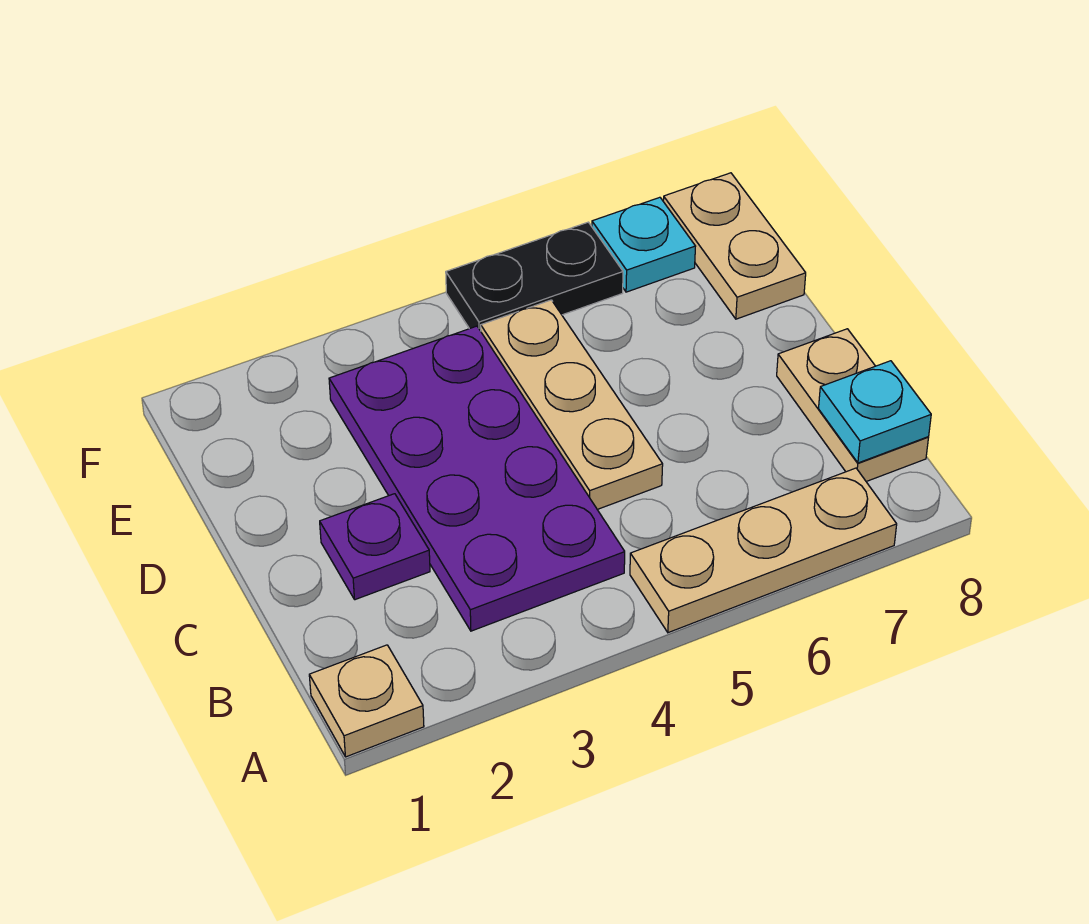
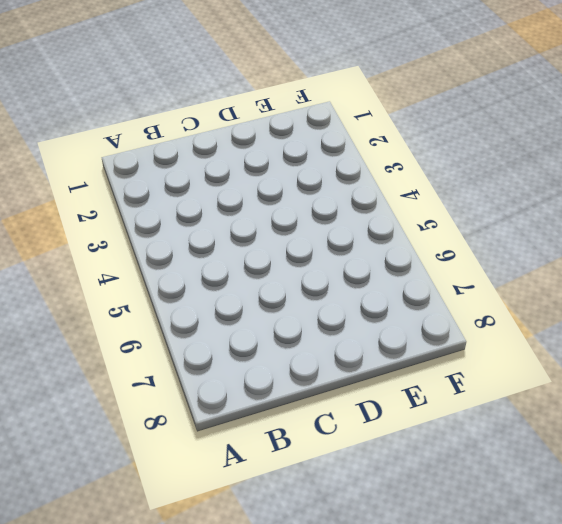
none -> tan plate A1 level 1
none -> tan plate A5:A7 level 1

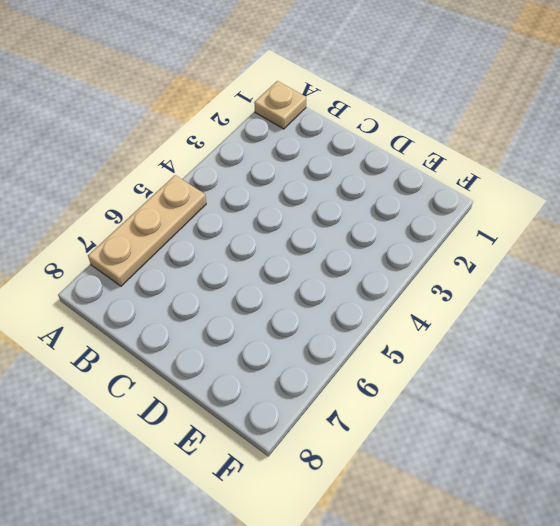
none -> purple plate B3:E4 level 1
none -> tan plate B8:C8 level 1

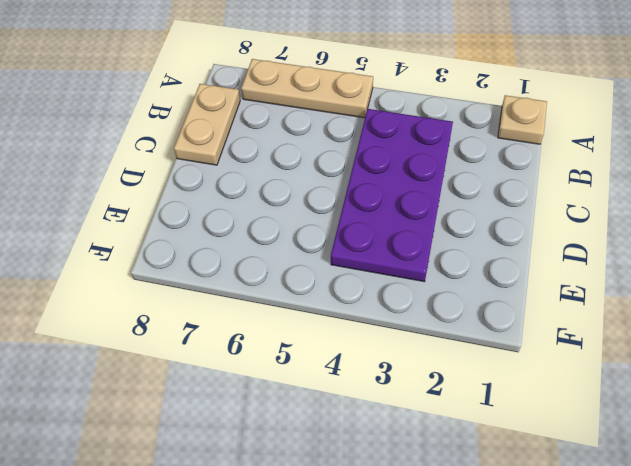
none -> purple plate C2 level 1
none -> tan plate C5:E5 level 1

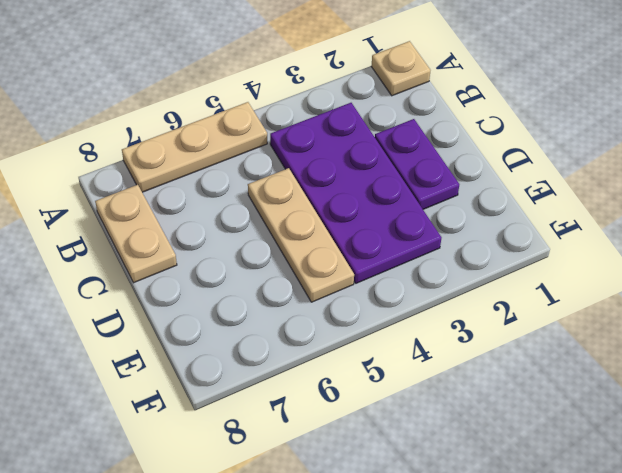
purple plate C2:D2 level 1 -> purple plate C2 level 1
none -> tan plate E8:F8 level 1
none -> black plate F5:F6 level 1

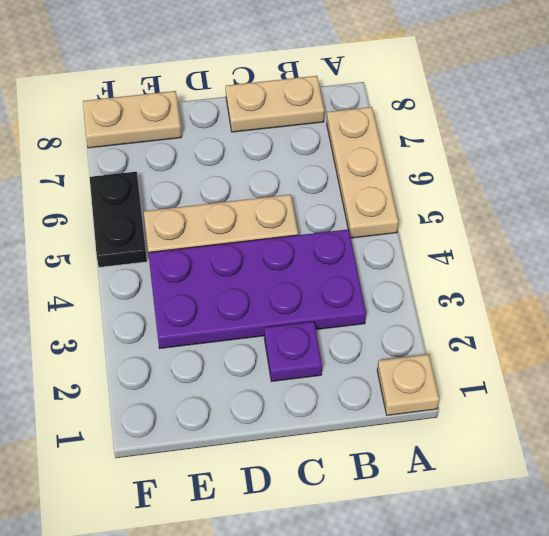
none -> cyan plate F7 level 1
none -> cyan plate B8 level 2

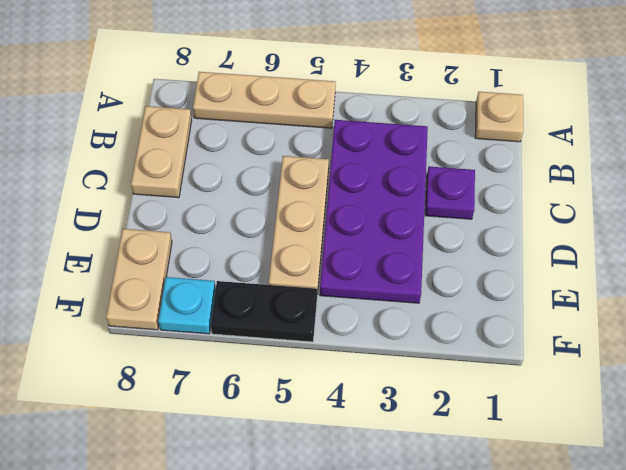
none -> cyan plate B8 level 2

